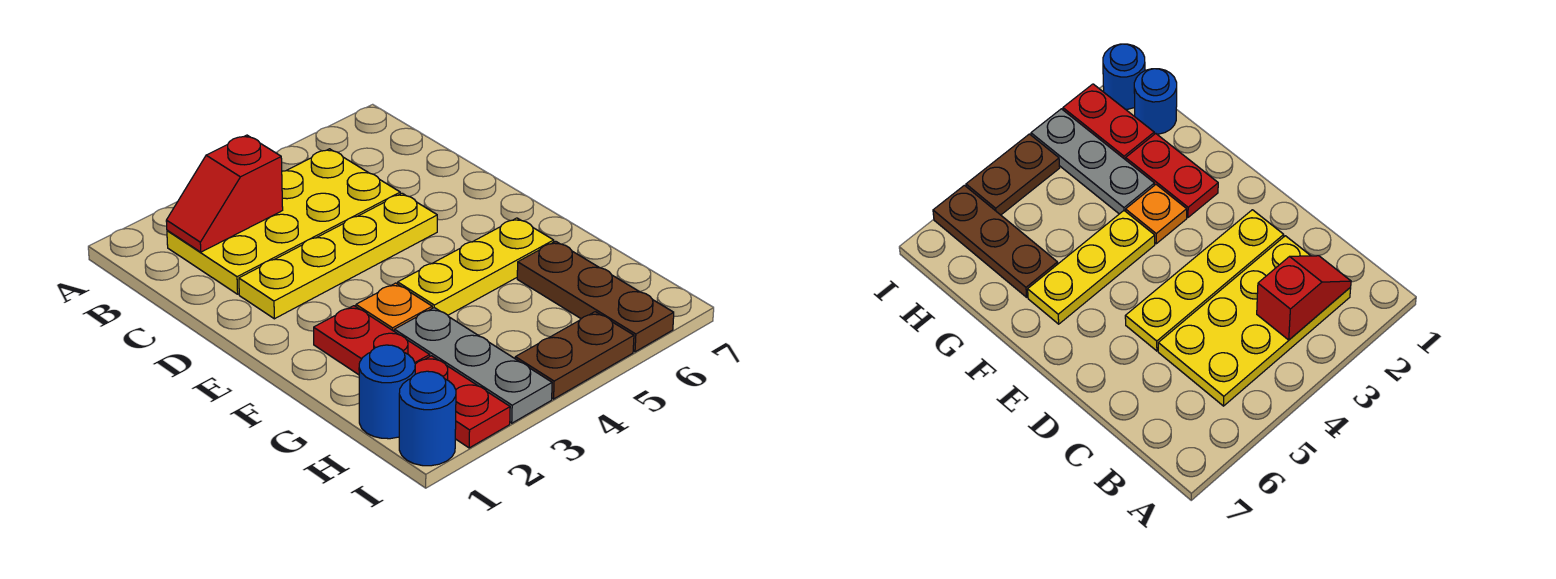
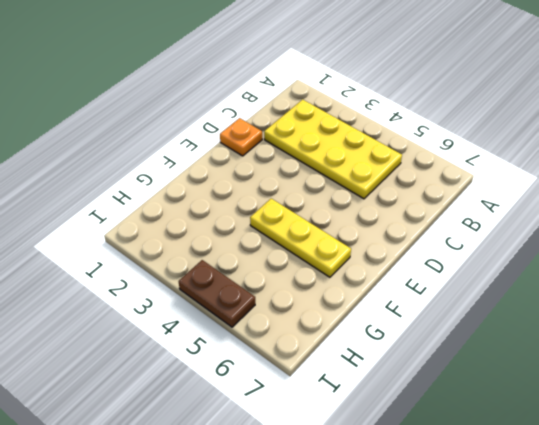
orange plate D1 level 1 -> orange plate F3 level 1
none -> yellow plate D2:D5 level 1
none -> red plate F2:G2 level 1
none -> grey plate G3:I3 level 1

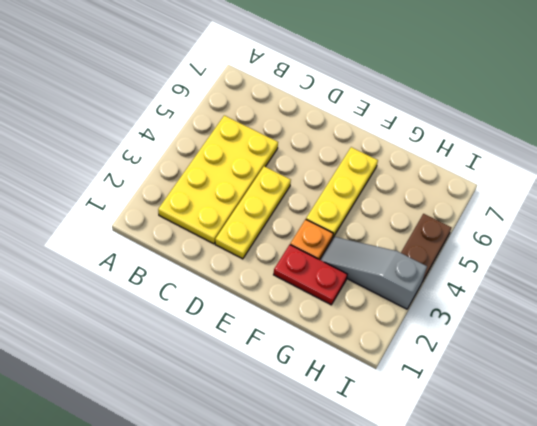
yellow plate D2:D4 level 1 -> yellow plate D2:D5 level 1
grey slope G3:I3 level 1 top I -> grey plate G3:I3 level 1
none -> brown plate G6:I6 level 1
none -> blue round brick H1 level 1
none -> red plate H2:I2 level 1

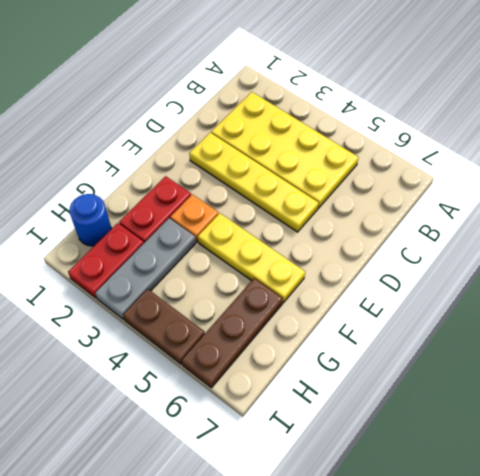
none -> blue round brick I1 level 1
none -> red slope B2:B3 level 2 top 3

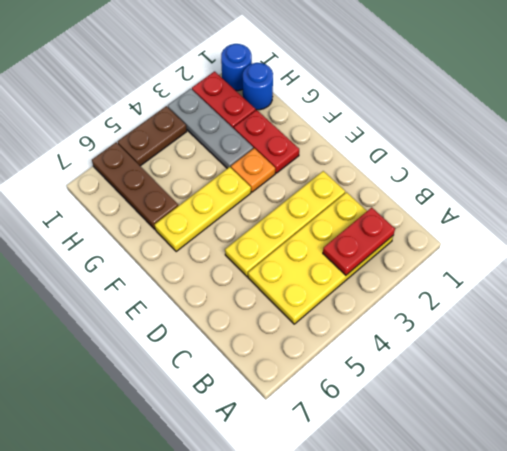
red plate B2:B3 level 2 -> red slope B2:B3 level 2 top 3

